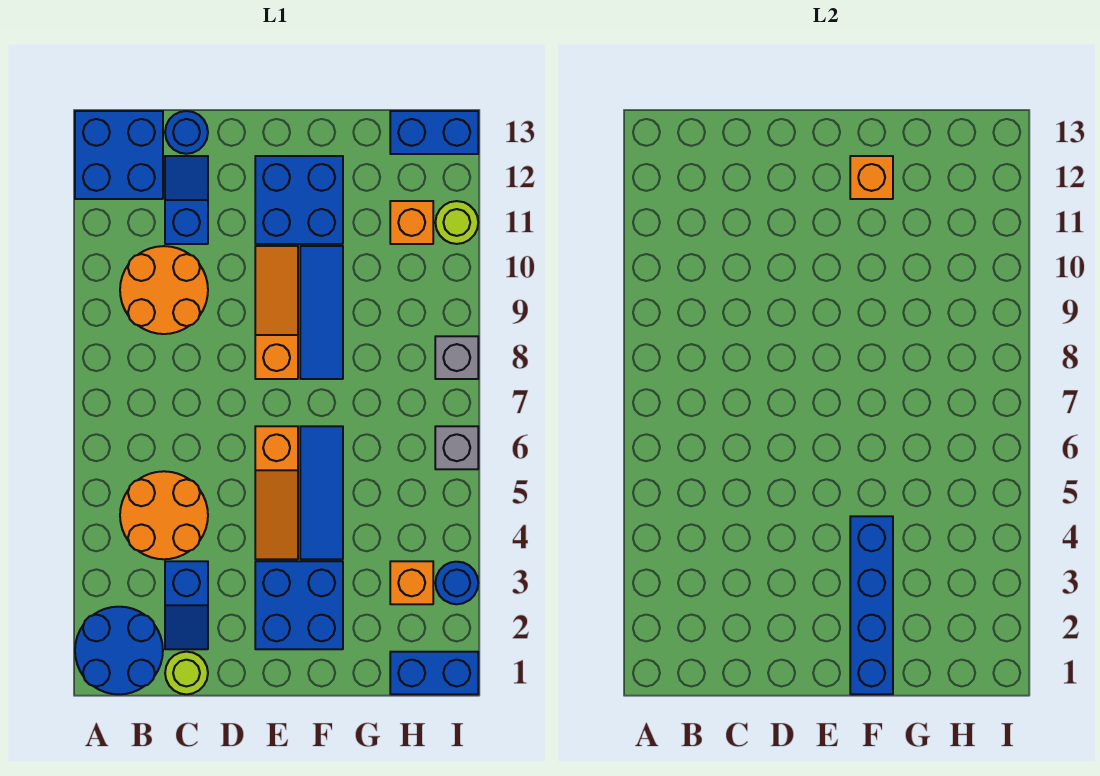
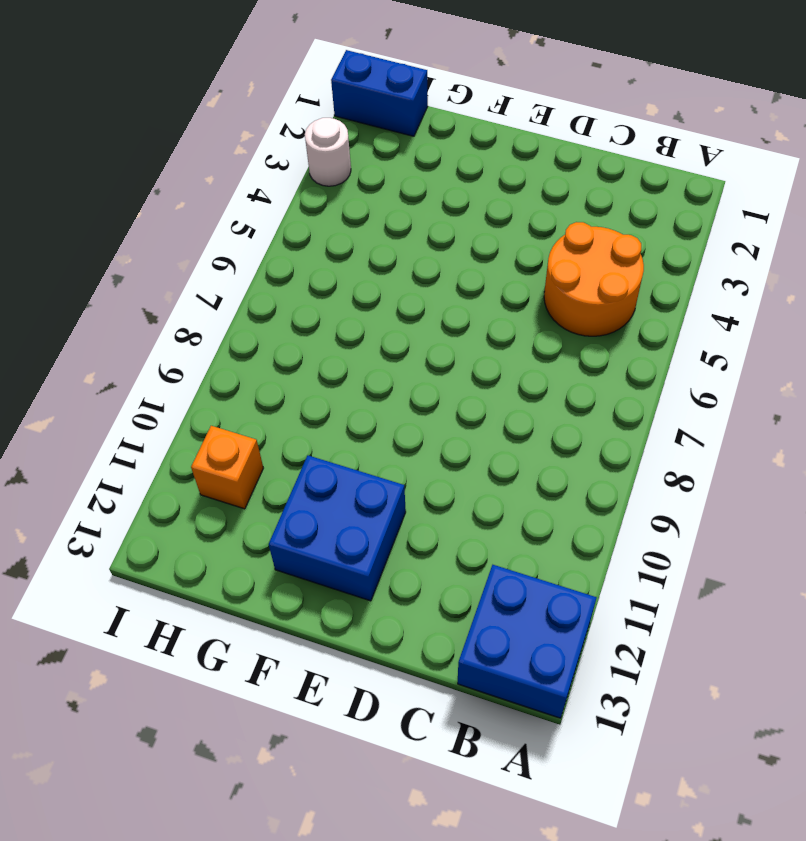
white round brick I3 level 1 -> blue round brick I3 level 1
none -> blue round brick A1:B2 level 1
none -> orange round brick B9:C10 level 1
none -> lime round brick C1 level 1

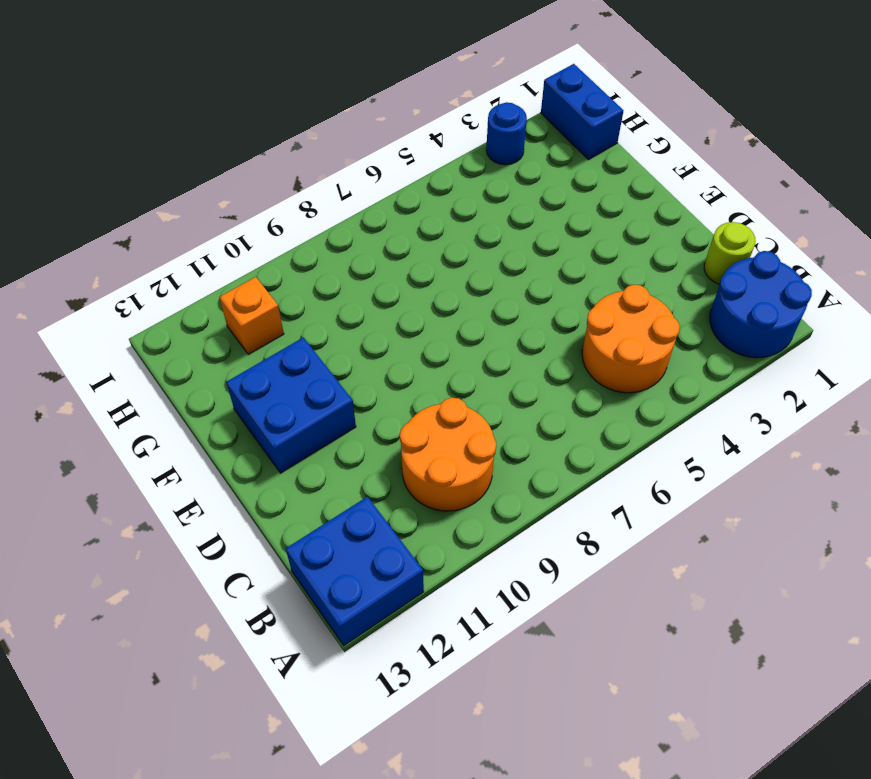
none -> blue slope C2:C3 level 1 top 3
none -> blue slope C11:C12 level 1 top 11
none -> blue round brick C13 level 1

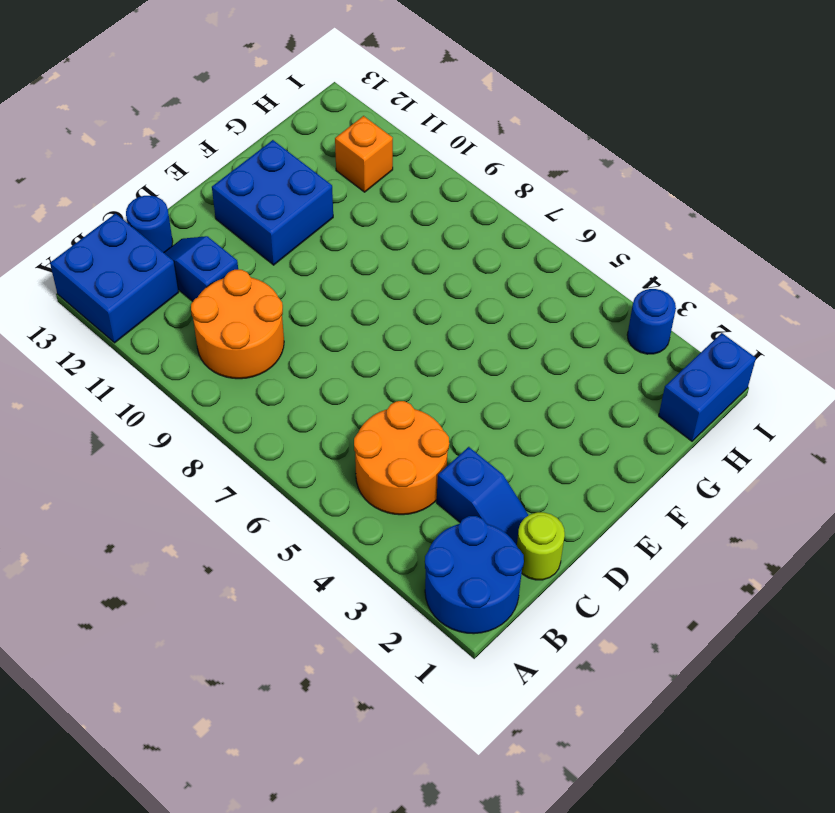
none -> blue brick E2:F3 level 1
none -> orange slope E4:E6 level 1 top 6
none -> orange slope E8:E10 level 1 top 8

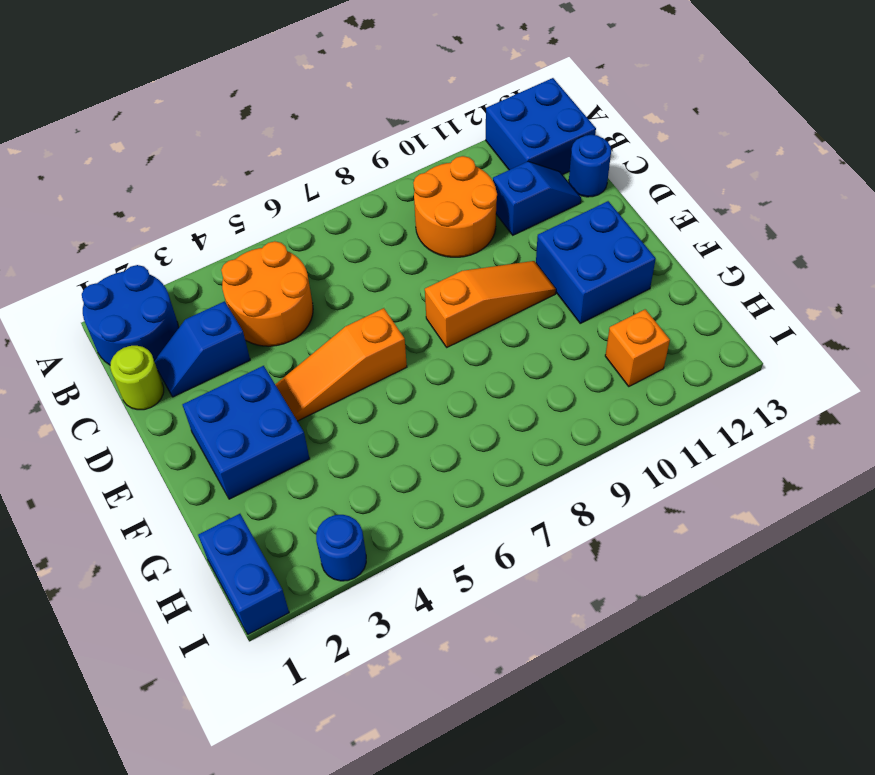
none -> blue tile F4:F6 level 1
none -> blue tile F8:F10 level 1
none -> orange brick H3 level 1

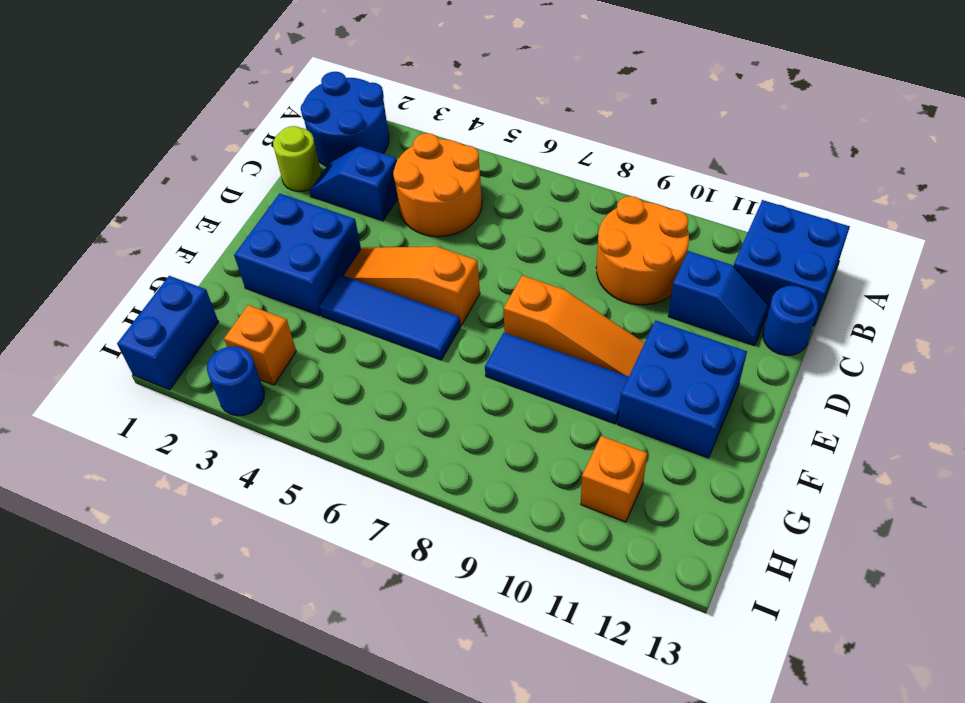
none -> blue brick H13:I13 level 1
none -> grey brick I6 level 1
none -> grey brick I8 level 1

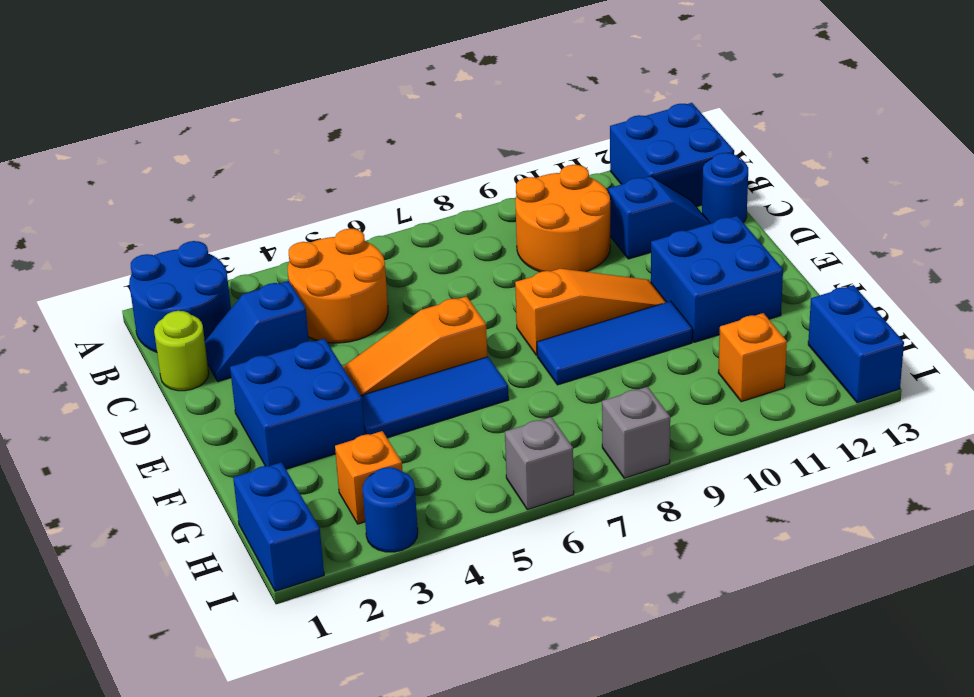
none -> lime round brick I11 level 1
none -> blue brick F1:F4 level 2
none -> orange brick F12 level 2

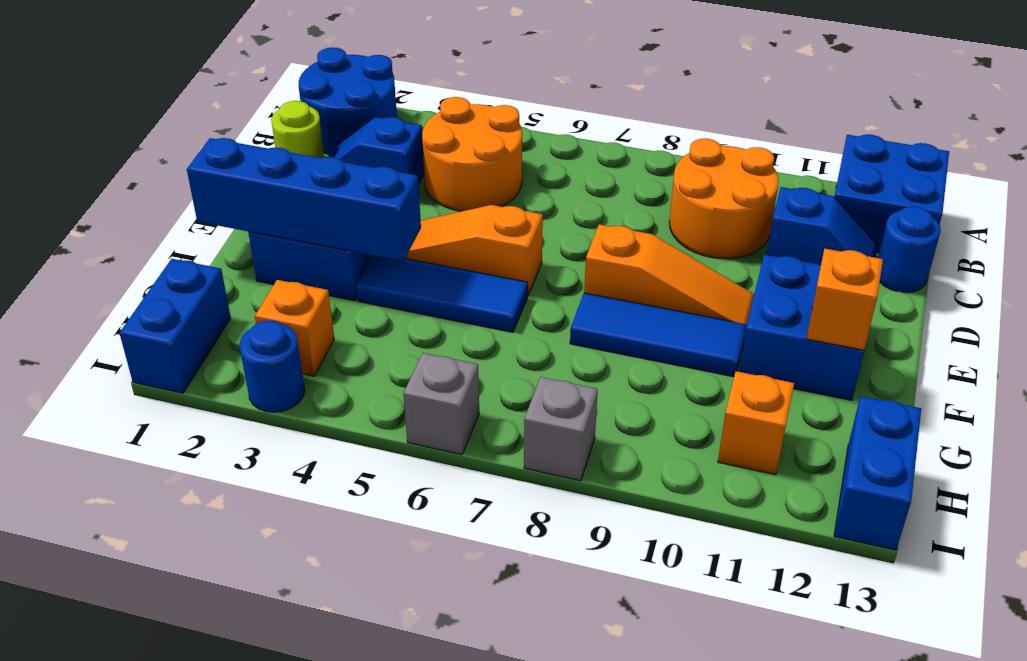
none -> lime round brick I11 level 1

